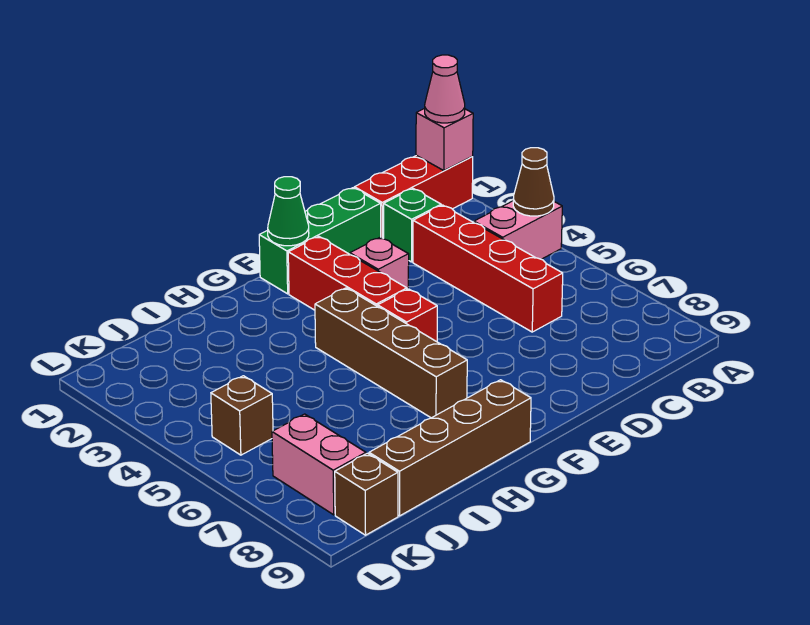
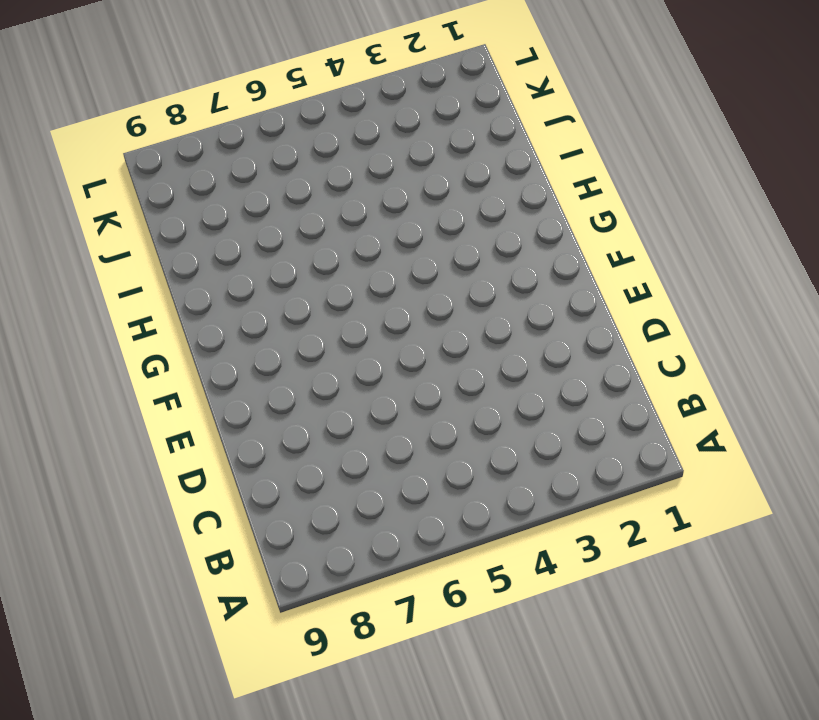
none -> red brick A1:C1 level 1
none -> pink brick A4:B4 level 1
none -> green brick C2 level 1

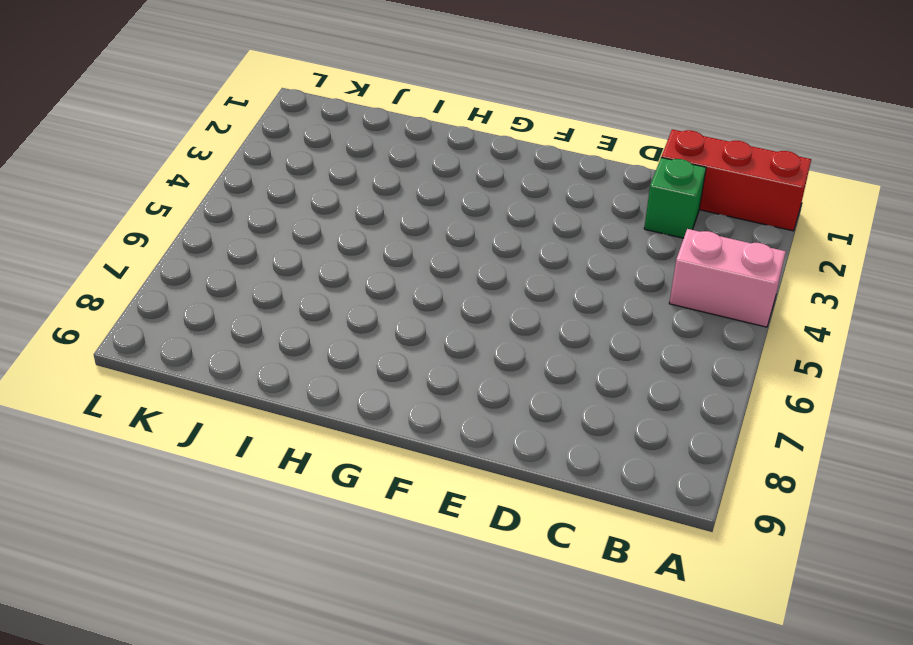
none -> red brick C3:C6 level 1
none -> green brick D1:F1 level 1
none -> pink brick E3 level 1

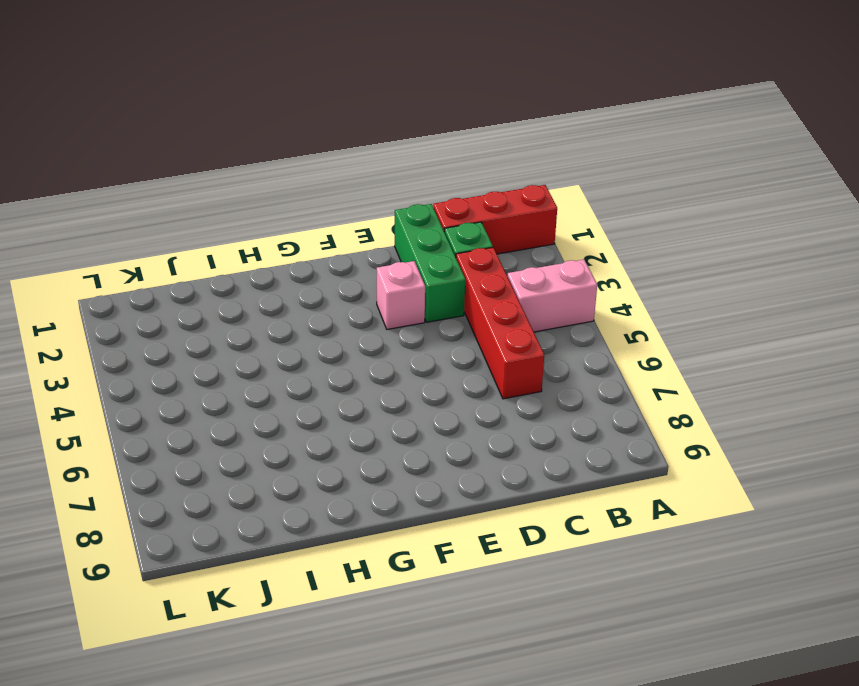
green brick D1:D3 level 1 -> green brick D1:F1 level 1
none -> red brick F2:F4 level 1
none -> red brick F5 level 1
none -> brown brick G4:G7 level 1

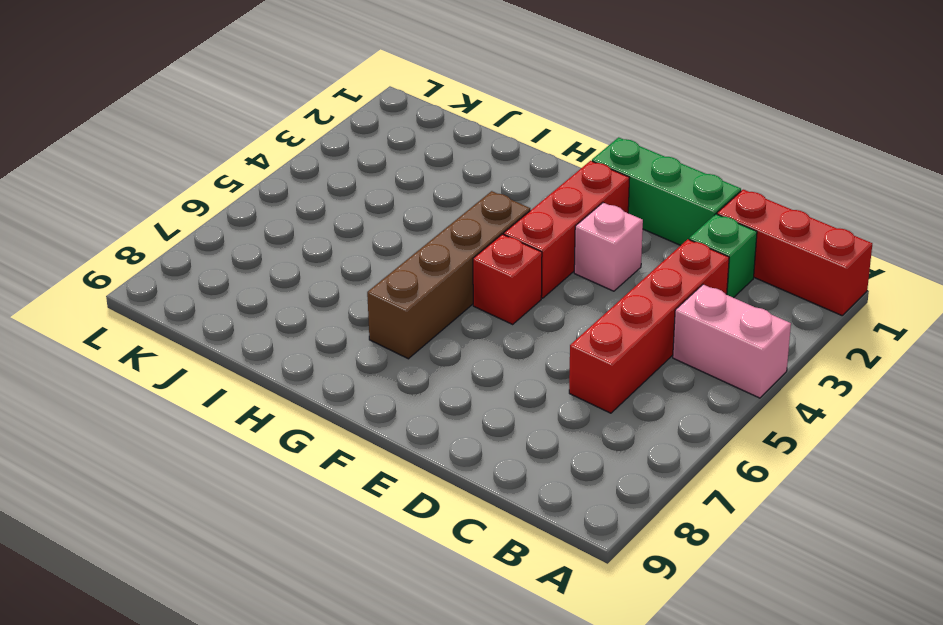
none -> brown brick G9:J9 level 1
none -> brown brick K5 level 1
none -> pink brick K7:K8 level 1

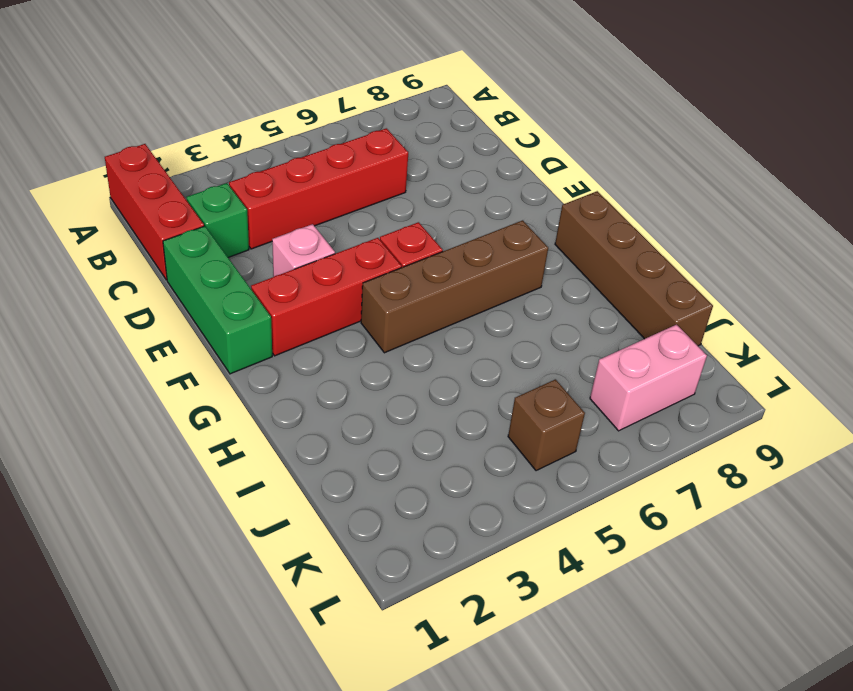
none -> pink brick A4:B4 level 1
none -> brown brick K9 level 1
none -> pink brick A1 level 2

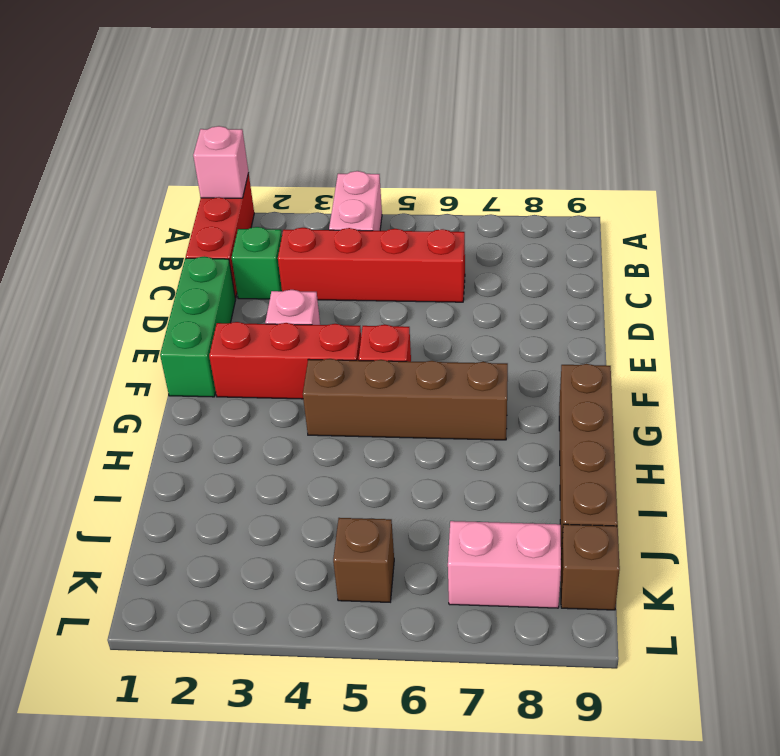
none -> brown cone A4 level 2
none -> green cone F1 level 2
none -> pink cone A1 level 3

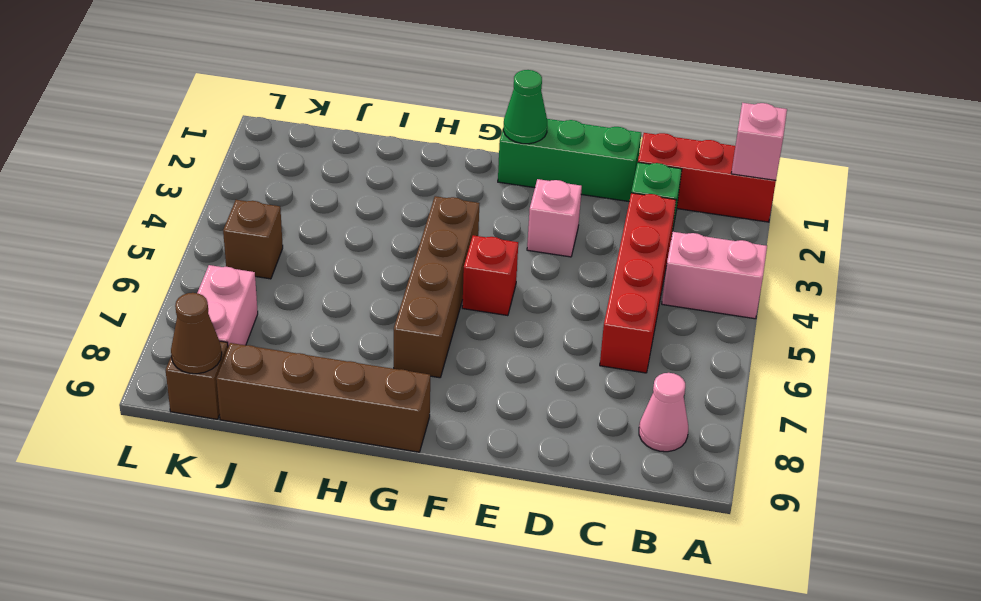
pink cone B8 level 1 -> pink cone A1 level 3
brown cone K9 level 2 -> brown cone A4 level 2
none -> red brick F2:F4 level 1

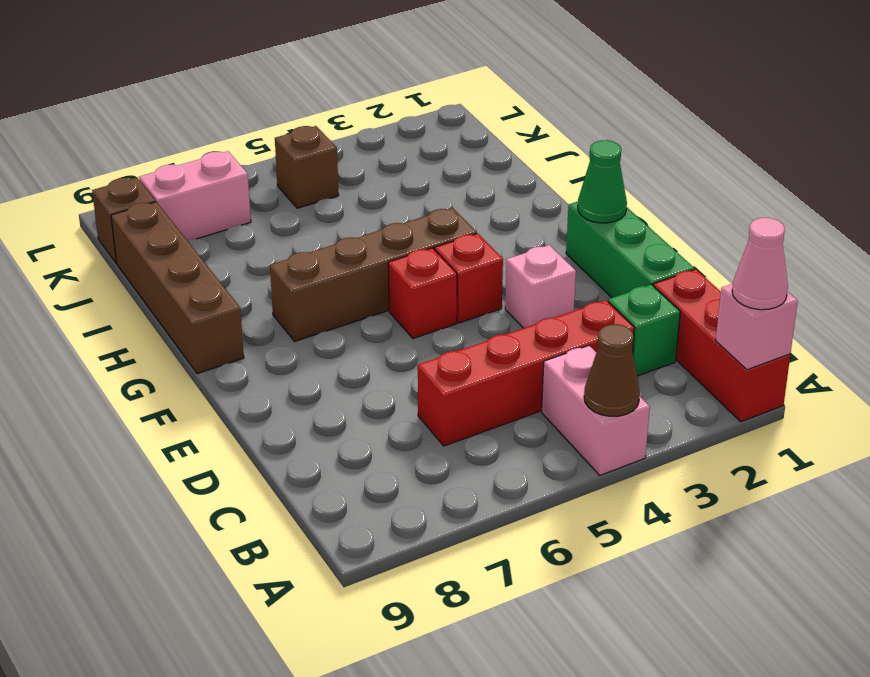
red brick F4 level 1 -> red brick F2:F4 level 1

